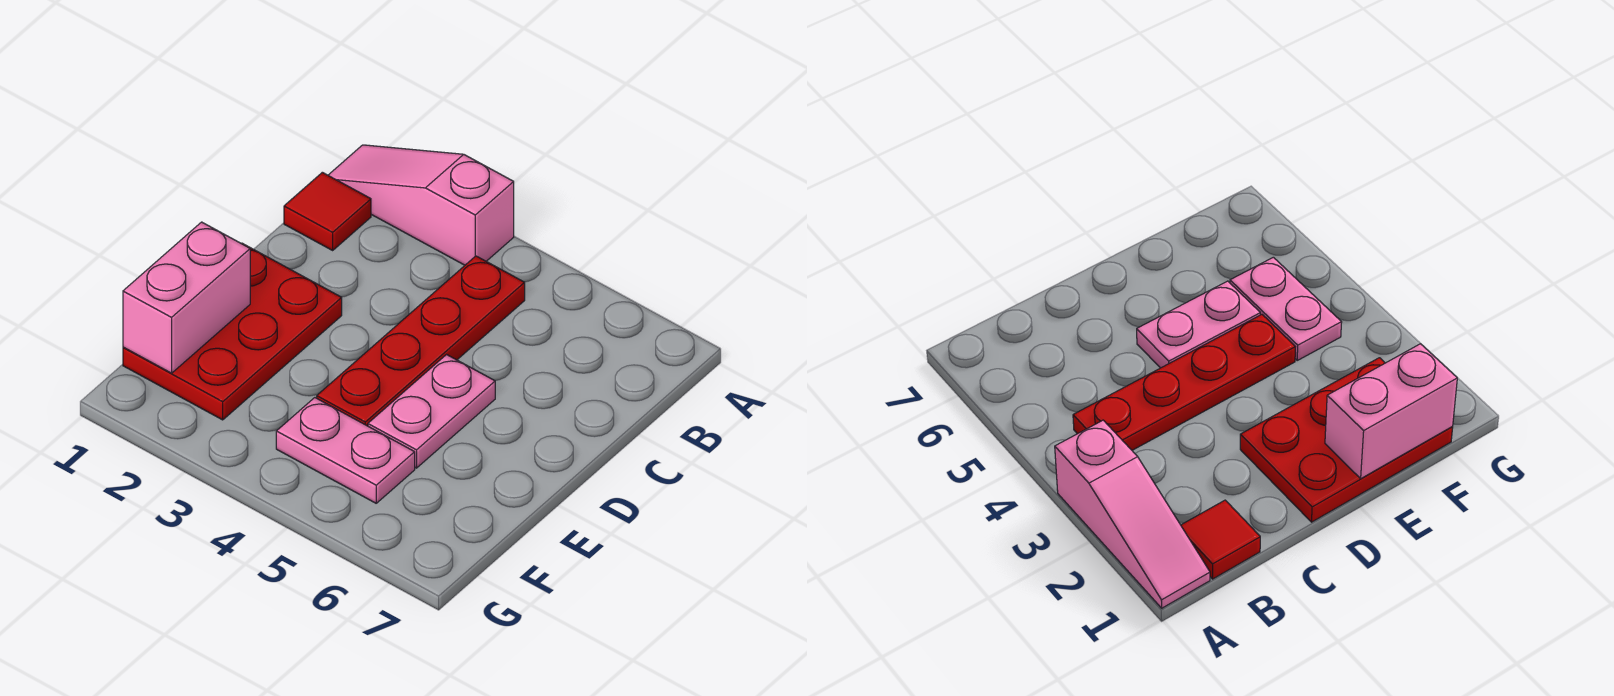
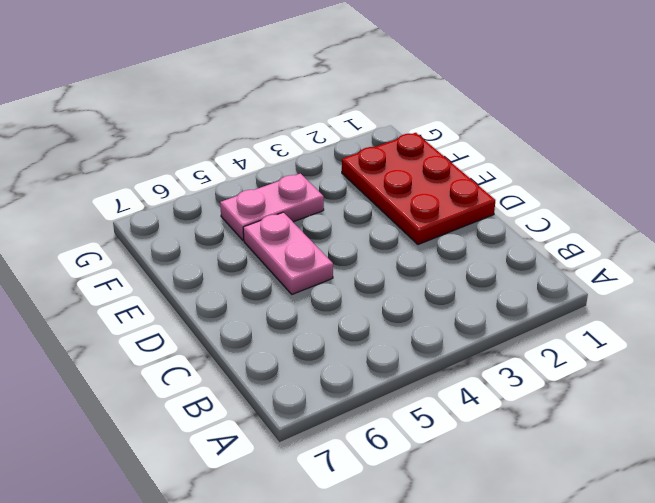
none -> pink slope A1:A3 level 1 top 3
none -> red tile B1 level 1

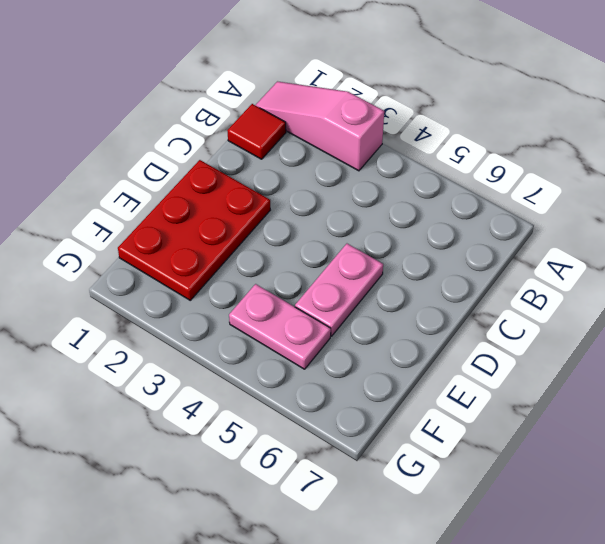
none -> red plate B4:E4 level 1
none -> pink brick E1:F1 level 2

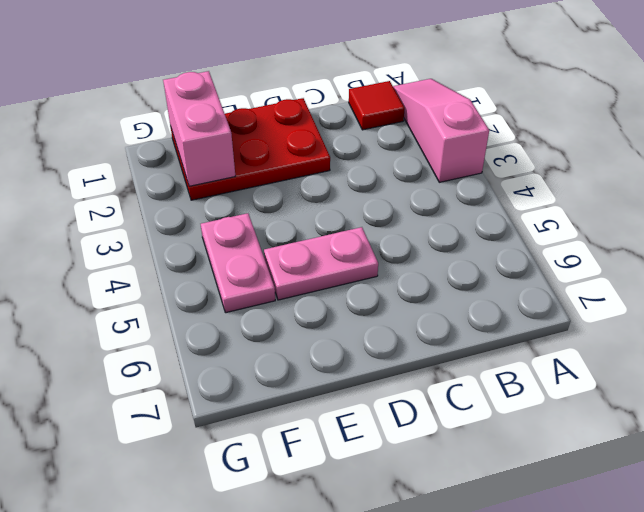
pink brick F1:F2 level 2 -> pink brick E1:F1 level 2
none -> red plate B4:E4 level 1

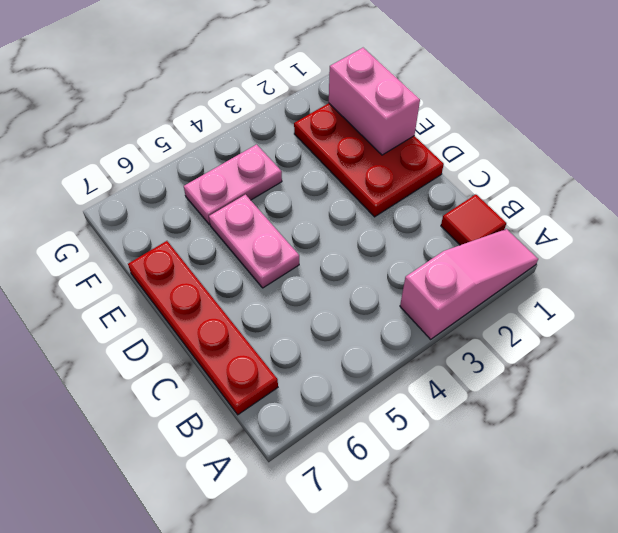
red plate B7:E7 level 1 -> red plate B4:E4 level 1

